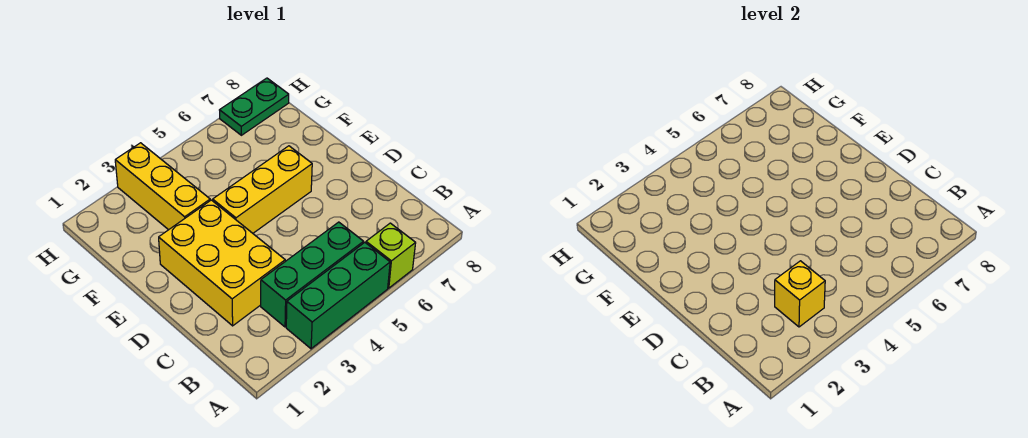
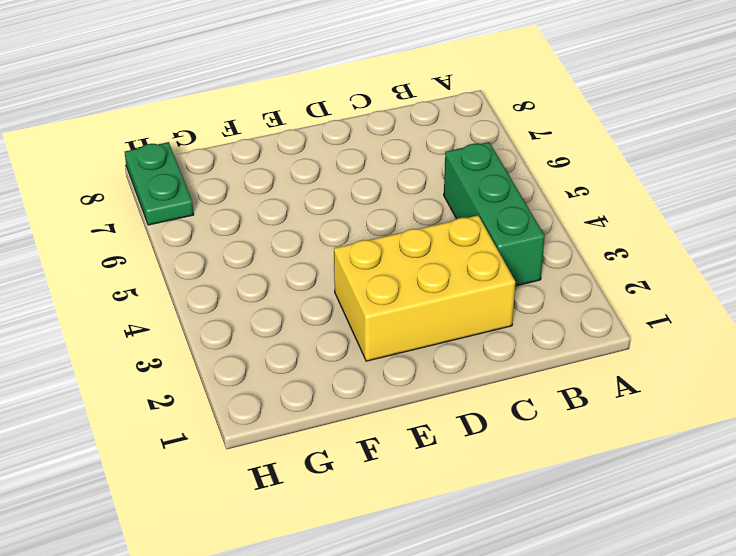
none -> green brick A3:A5 level 1
none -> lime brick A6 level 1

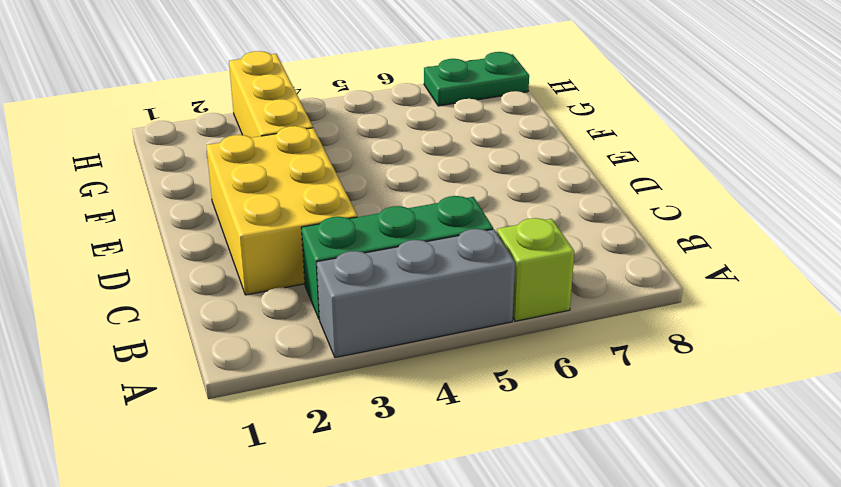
grey brick A3:A5 level 1 -> green brick A3:A5 level 1
none -> yellow brick E4:E6 level 1
none -> yellow brick B3 level 2

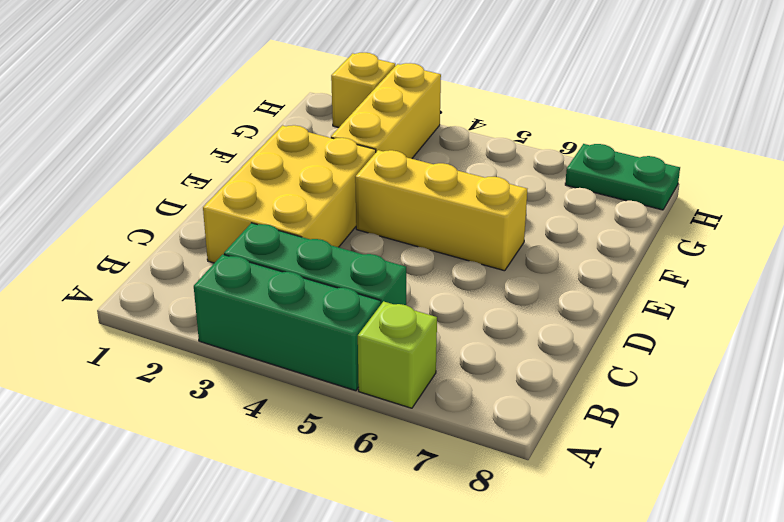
yellow brick H2 level 1 -> yellow brick B3 level 2

